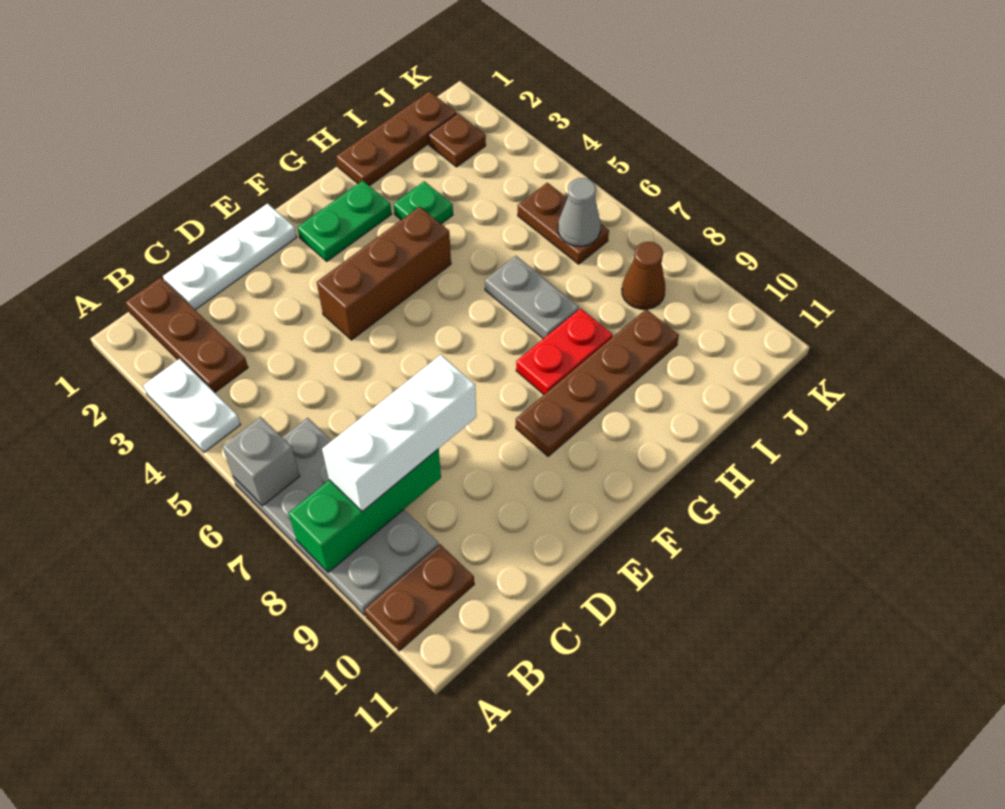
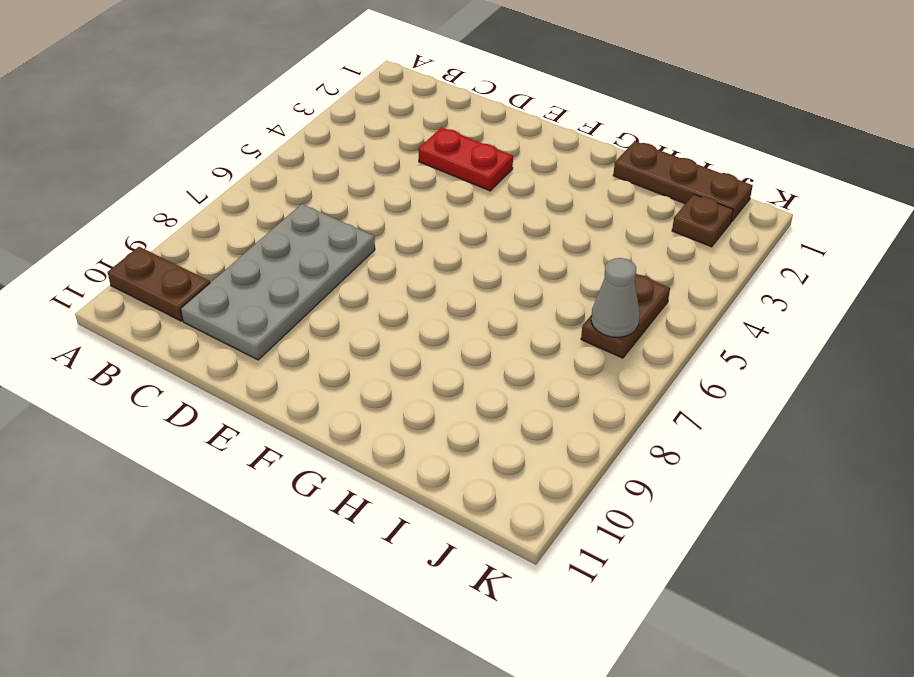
grey plate C7:D10 level 1 -> grey plate A6:B9 level 1
red plate D3:E3 level 1 -> red plate G8:H8 level 1
none -> white plate A3:A4 level 1
none -> brown plate B1:B3 level 1
none -> white plate C1:E1 level 1

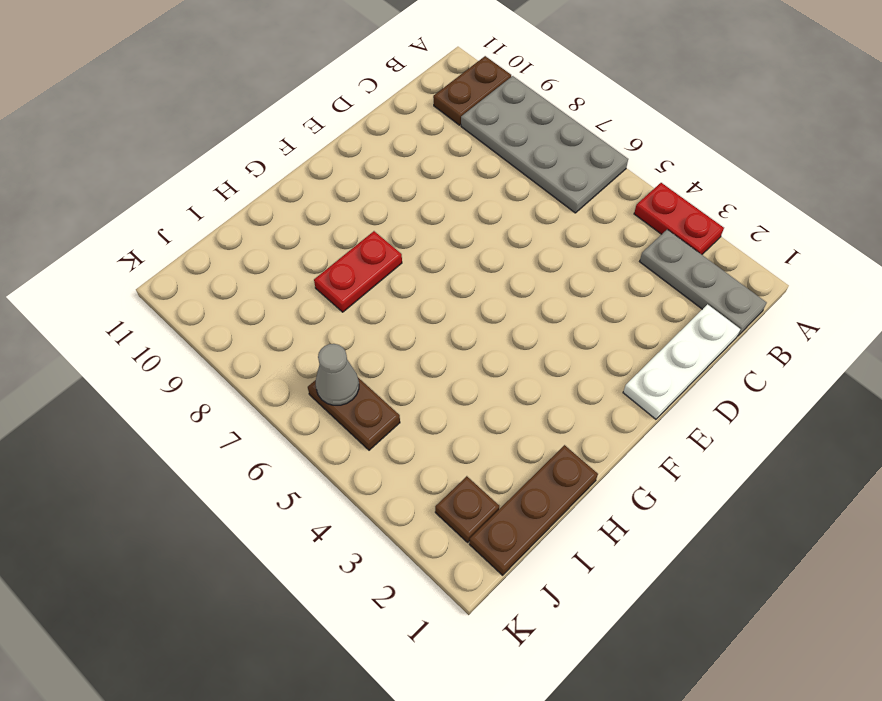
red plate A3:A4 level 1 -> white plate A3:A4 level 1
grey plate B1:B3 level 1 -> brown plate B1:B3 level 1
none -> brown brick E4:G4 level 1
none -> green plate F2:G2 level 1
none -> brown plate F9:I9 level 1

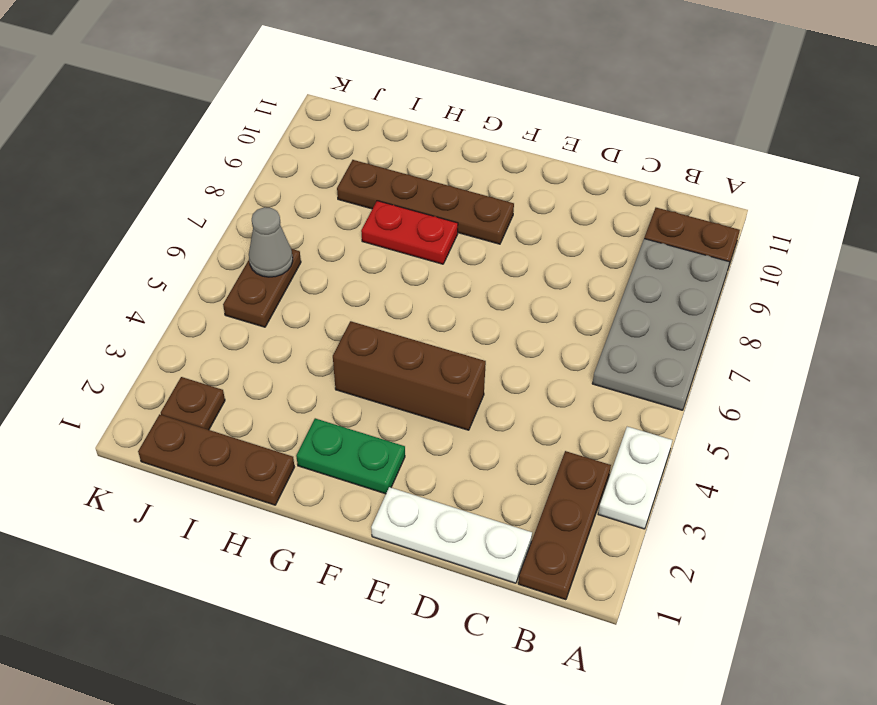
none -> green plate H3 level 1
none -> grey plate H6:H7 level 1
none -> brown cone J8 level 1

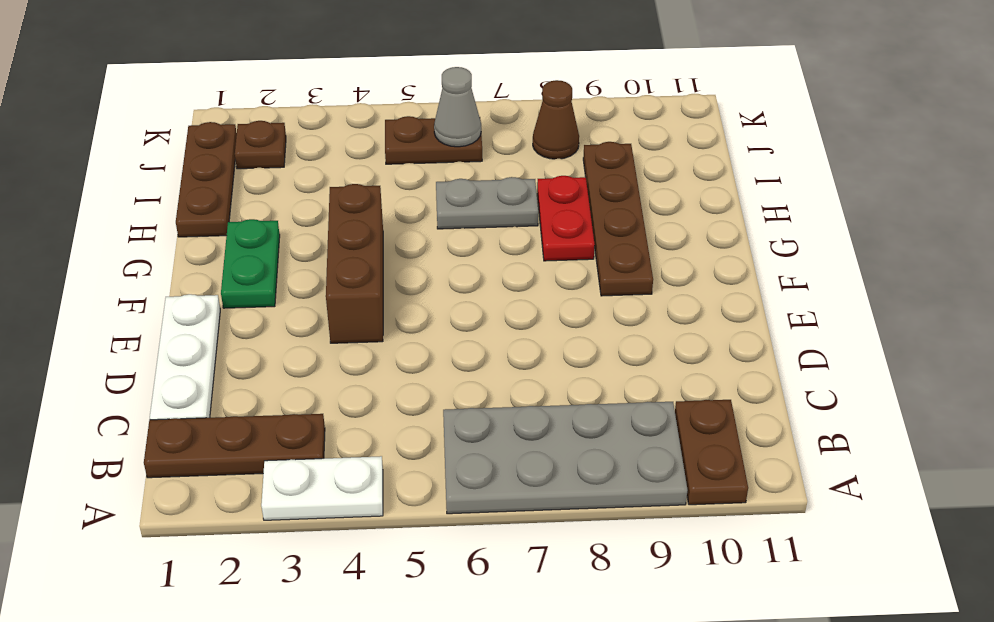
none -> green plate H3 level 1
none -> grey brick A6 level 2
none -> green brick A8:C8 level 2

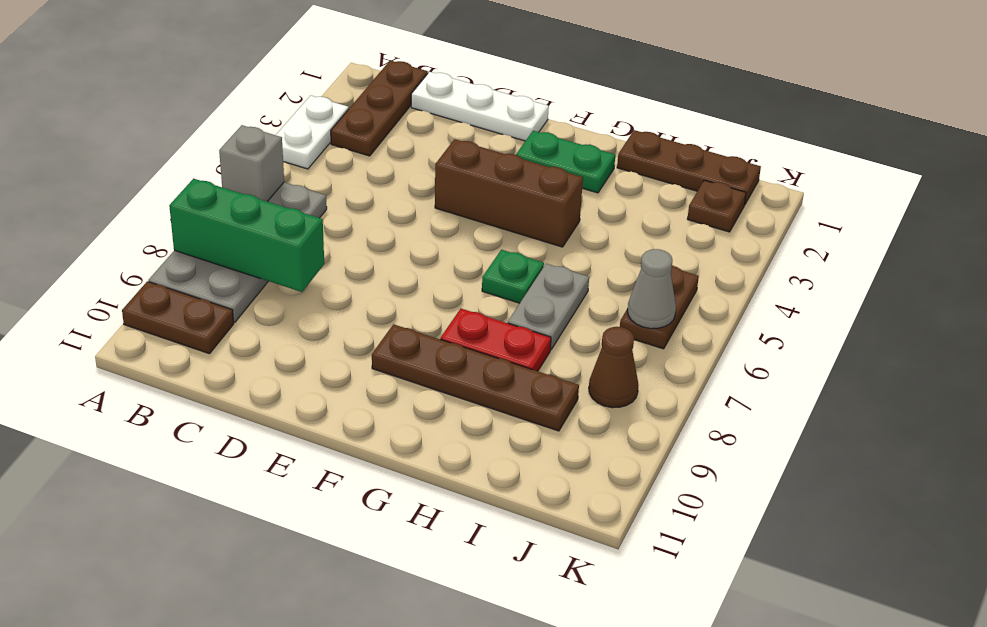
green plate G6 level 1 -> green plate H3 level 1
none -> white brick B8:D8 level 3

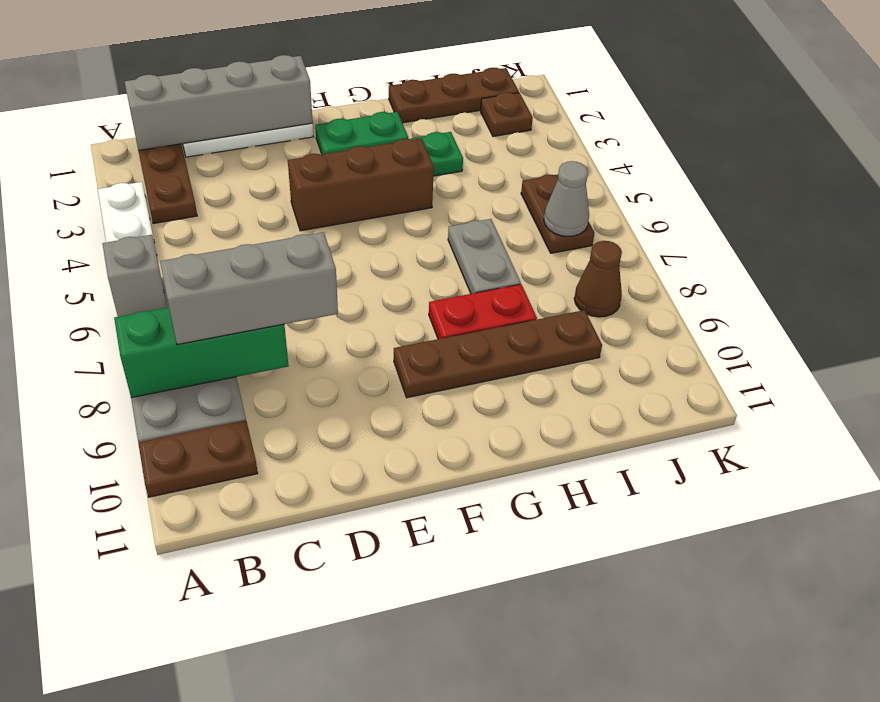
grey brick B1:E1 level 2 -> none
grey brick B8:D8 level 3 -> white brick B8:D8 level 3

